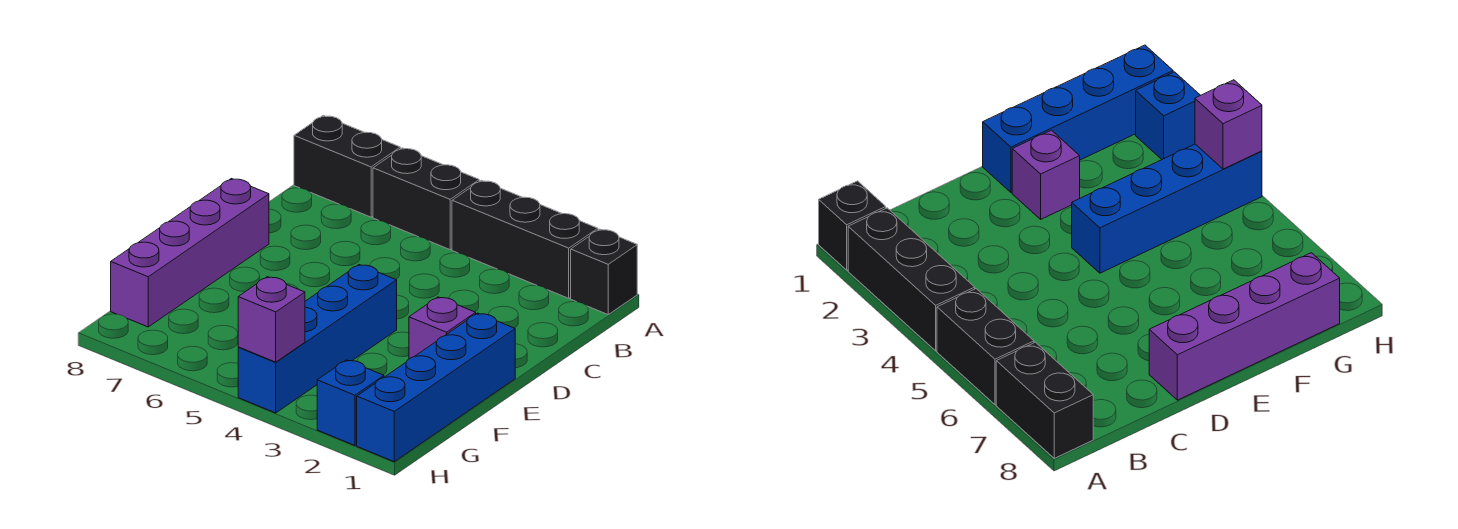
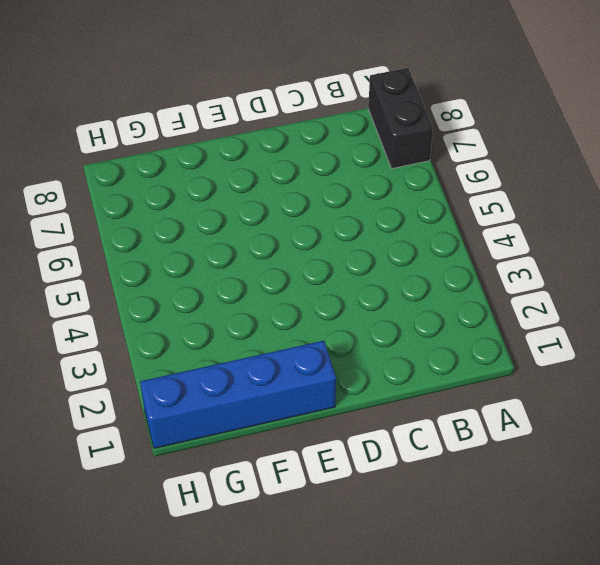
none -> black brick A1 level 1
none -> black brick A2:A4 level 1

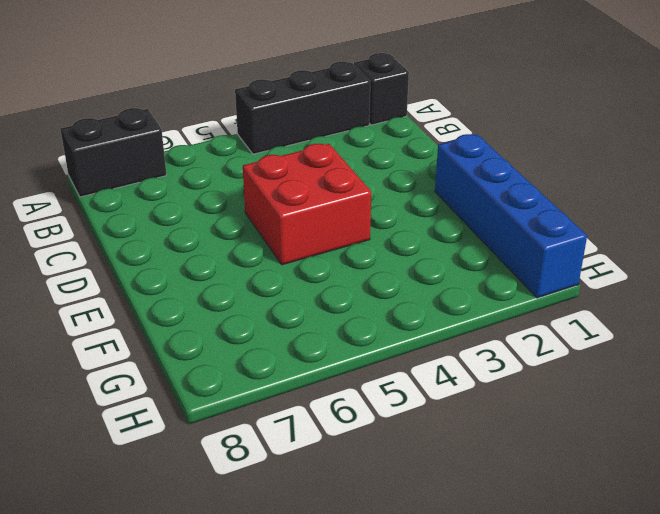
red brick D4:E5 level 1 -> blue brick E4:H4 level 1
none -> black brick A5:A6 level 1
none -> purple brick D8:G8 level 1

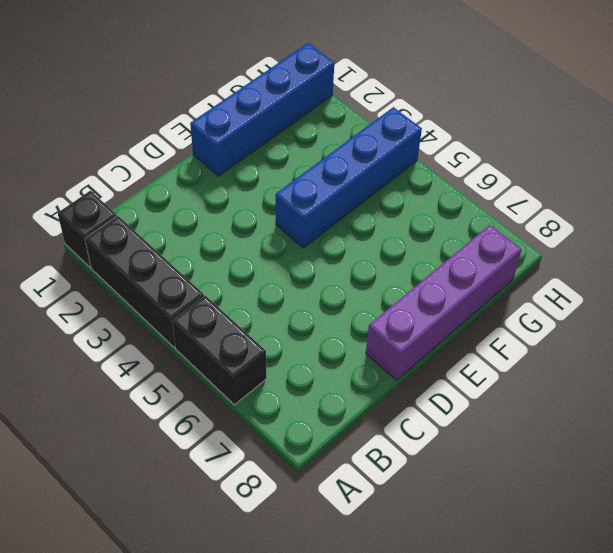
none -> black brick A7:A8 level 1
none -> purple brick E2 level 1

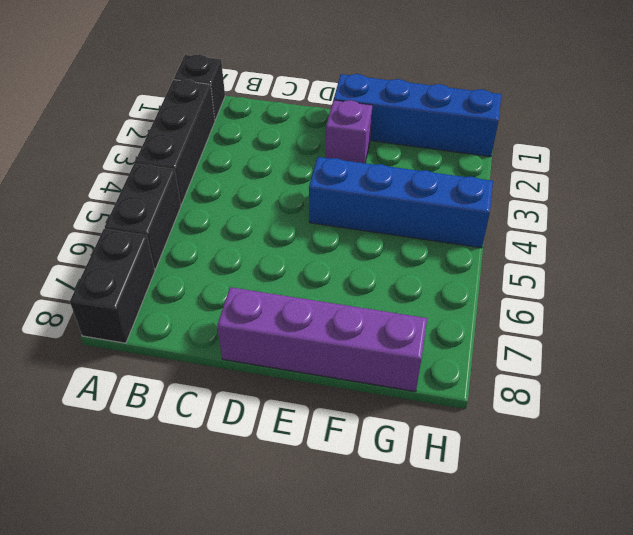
none -> blue brick H2 level 1
none -> purple brick H4 level 2

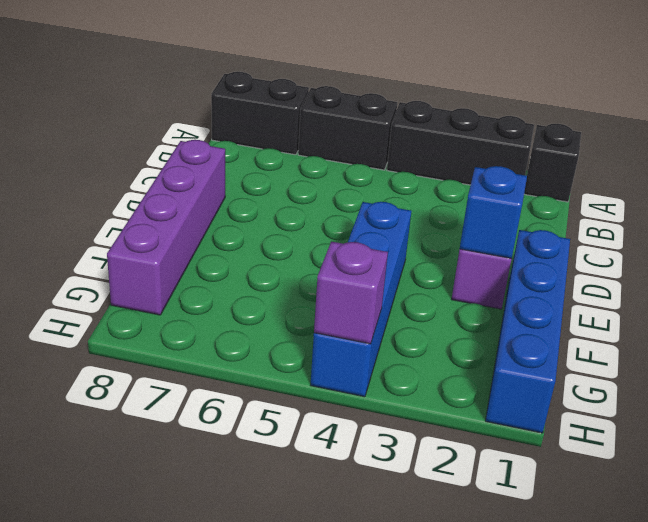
blue brick E2 level 2 -> blue brick H2 level 1

